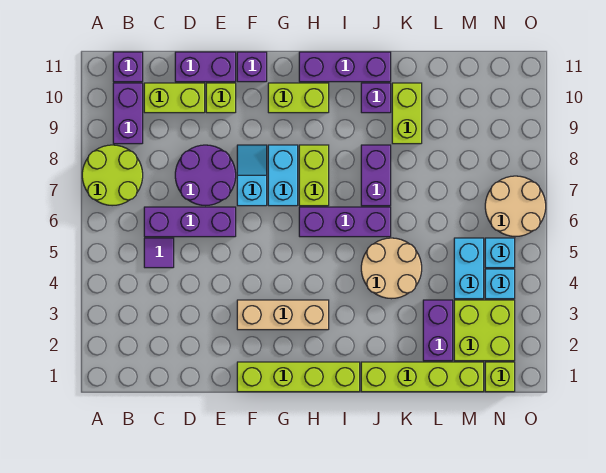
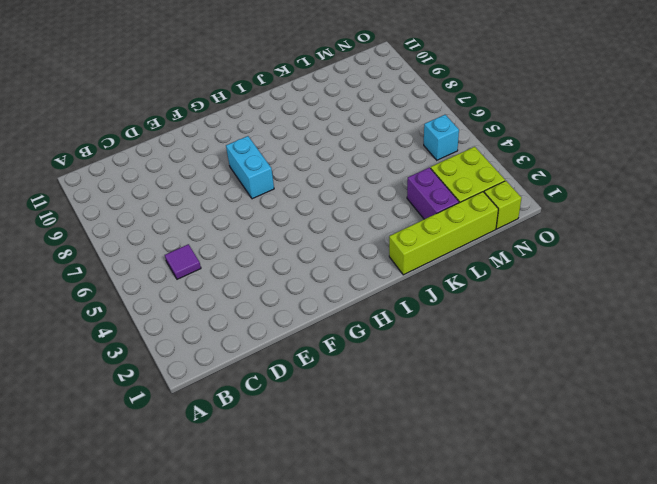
none -> lime round brick A7:B8 level 1
none -> purple brick B9:B10 level 1
none -> purple brick B11 level 1
none -> purple brick C6:E6 level 1

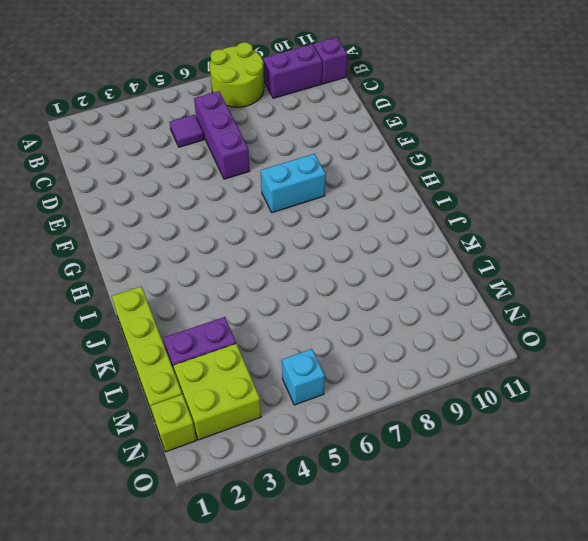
none -> lime brick C10:D10 level 1
none -> purple round brick D7:E8 level 1
none -> purple brick D11:E11 level 1
none -> lime brick E10 level 1

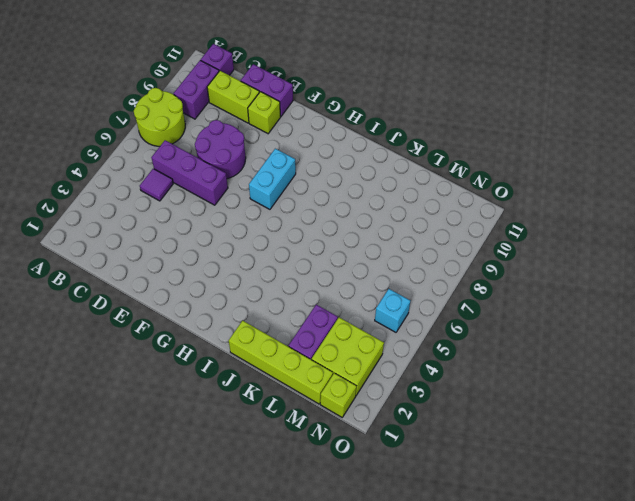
none -> lime brick F1:I1 level 1
none -> tan brick F3:H3 level 1
none -> cyan slope F7:F8 level 1 top 7
none -> purple brick F11 level 1

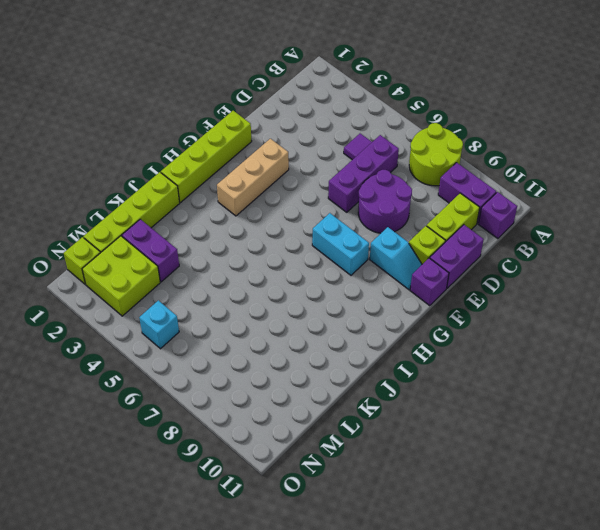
cyan slope F9:F10 level 1 top 9 -> cyan slope F7:F8 level 1 top 7
none -> lime brick G10:H10 level 1
none -> purple brick H6:J6 level 1
none -> lime brick H7:H8 level 1
none -> purple brick H11:J11 level 1

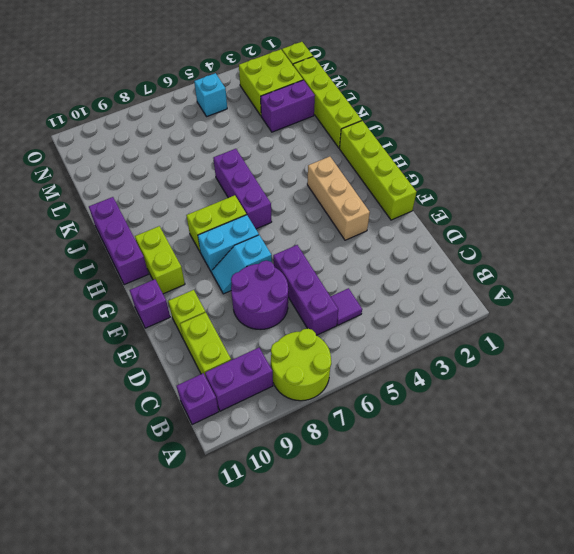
none -> purple brick D11:E11 level 1
none -> tan round brick J4:K5 level 1
none -> purple brick J7:J8 level 1
none -> purple brick J10 level 1

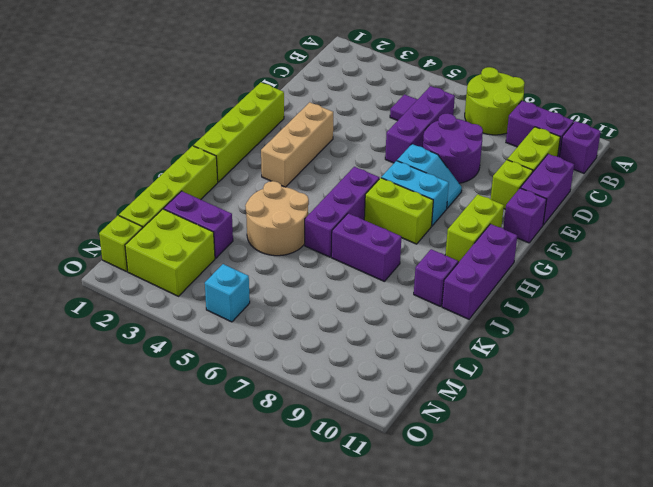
none -> lime brick K9:K10 level 1
none -> cyan brick M4:M5 level 1
none -> cyan brick N4 level 1
none -> tan round brick N6:O7 level 1

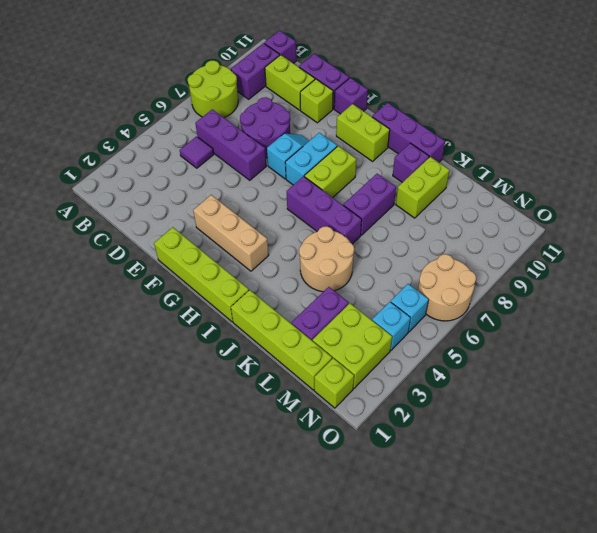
none -> cyan brick M4:M5 level 1

